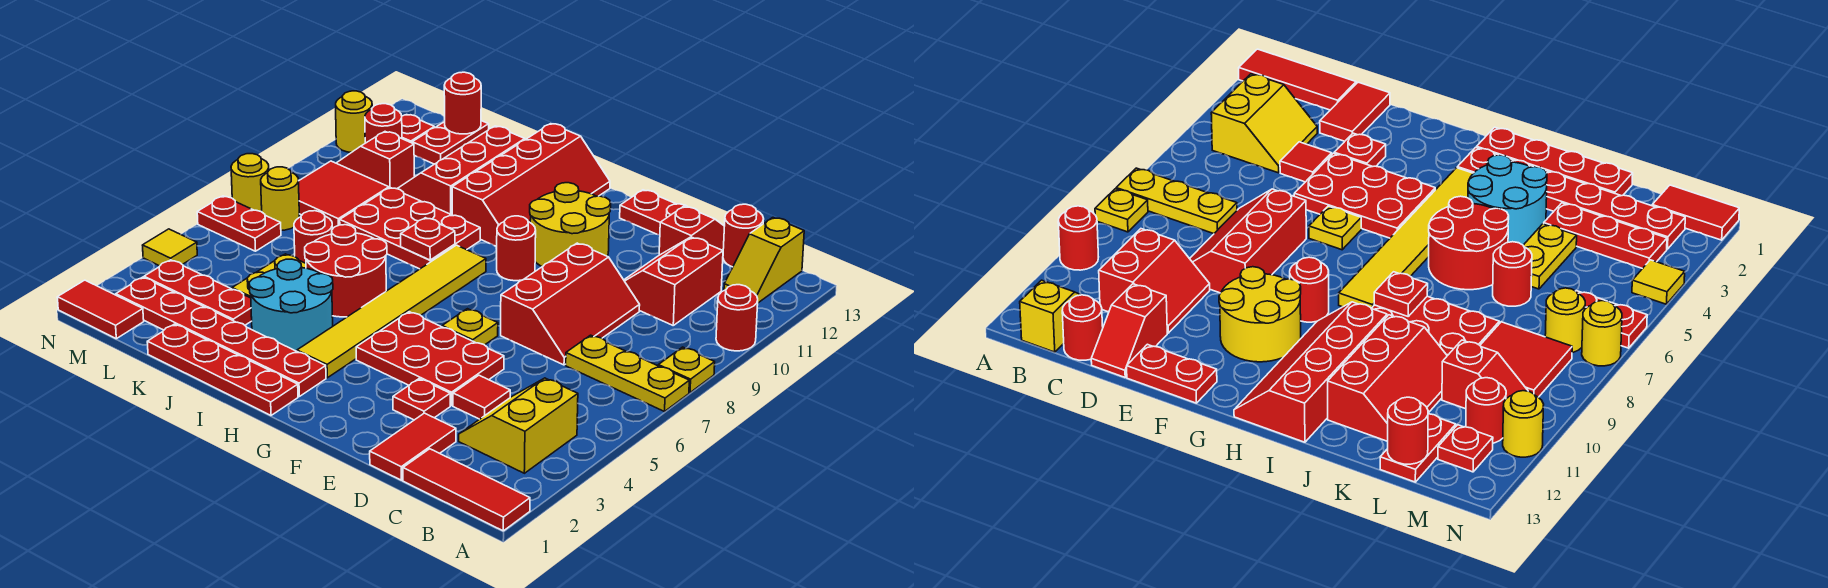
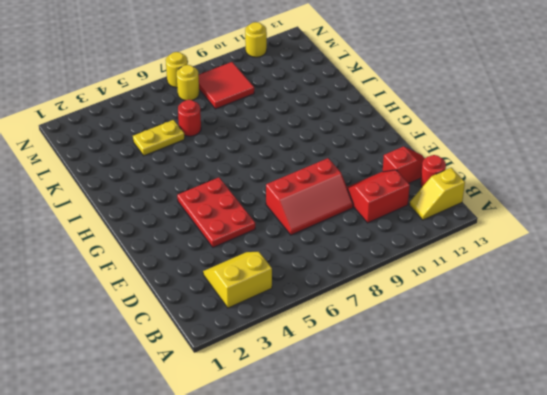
none -> red tile A1:C1 level 1
none -> yellow plate A7:C7 level 1
none -> yellow plate A8 level 1
none -> red round brick A10 level 1

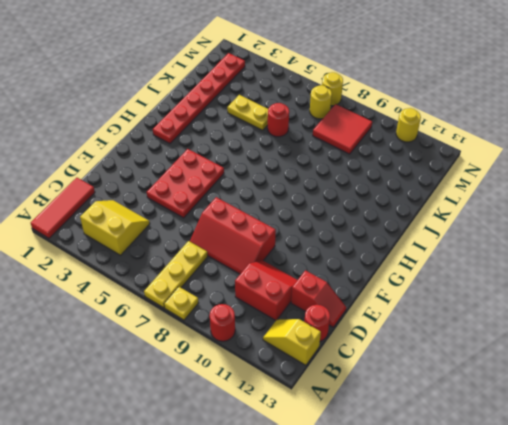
none -> red tile D1:D2 level 1
none -> red tile D4 level 1
none -> red plate E3 level 1
none -> red plate E13:F13 level 1

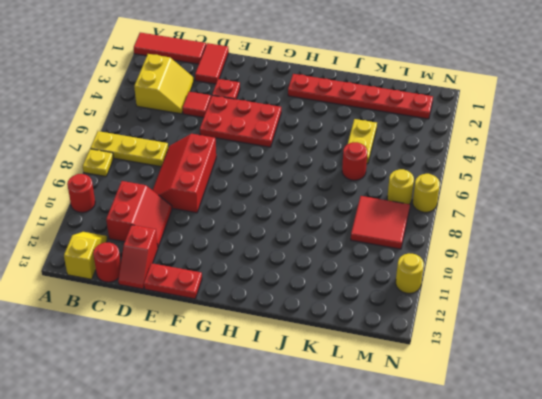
none -> yellow plate F6 level 1
none -> yellow round brick F10:G11 level 1
none -> red round brick G9 level 1
none -> red plate H1:K1 level 1

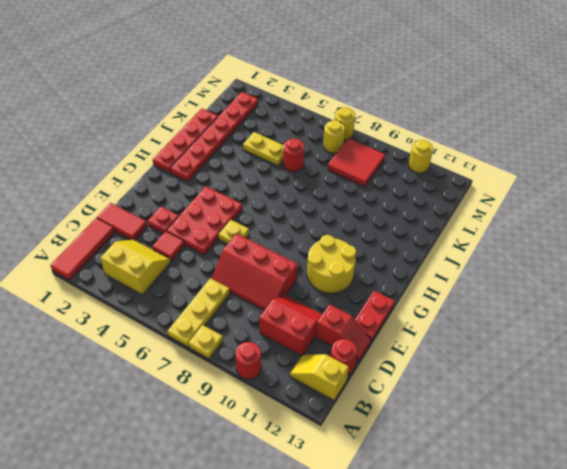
none -> red round brick G9 level 1
none -> yellow tile H3:H8 level 1
none -> red slope H10:I13 level 1 top I
none -> cyan round brick I3:J4 level 1

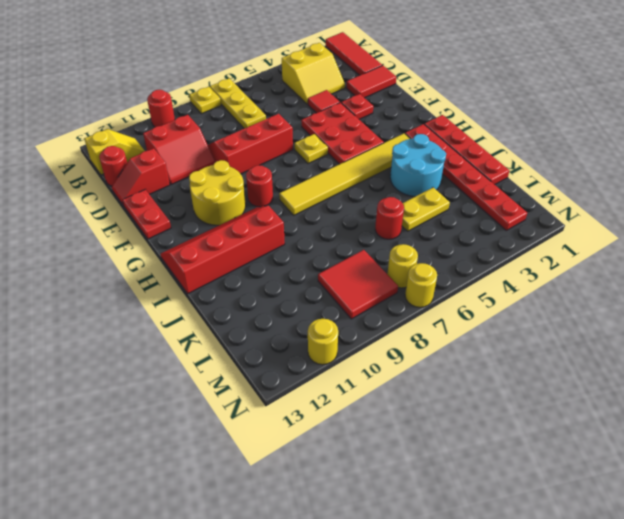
none -> red round brick I5:J6 level 1
none -> red plate I8:K9 level 1
none -> red slope J10:K12 level 1 top J
none -> red plate K3:M3 level 1

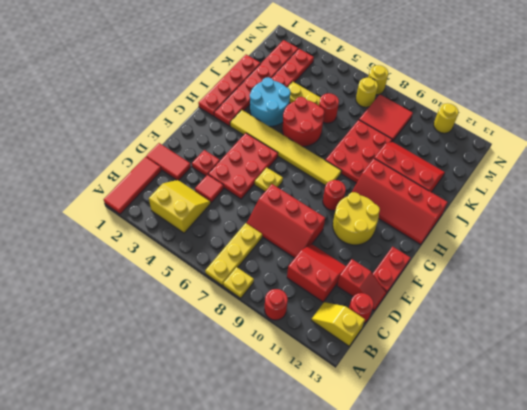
none -> red slope L10:M10 level 1 top L
none -> red plate L12:L13 level 1
none -> red tile M1:N1 level 1
none -> red plate M6:N6 level 1

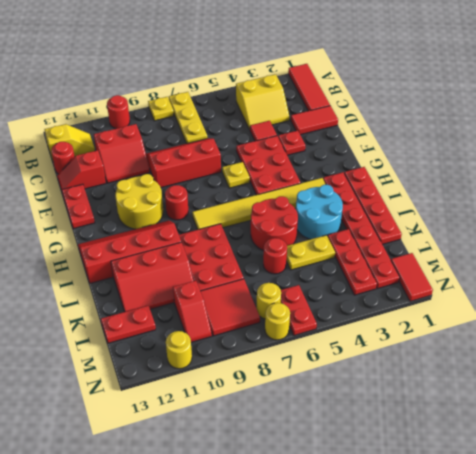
none -> red round brick M11 level 1
none -> red plate M12 level 1
none -> yellow tile N4 level 1
none -> red plate I8 level 2

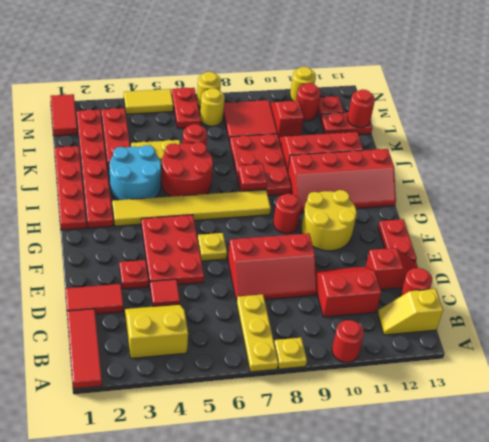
yellow tile N4:N5 level 1 -> yellow tile N4 level 1

